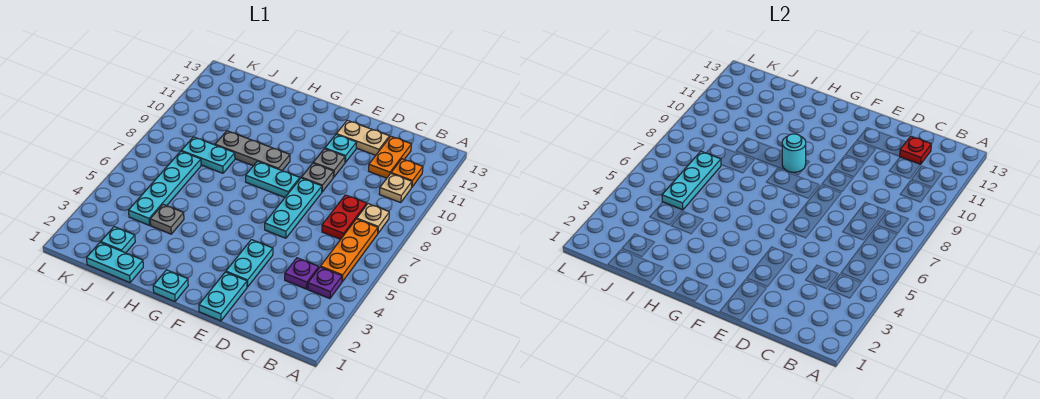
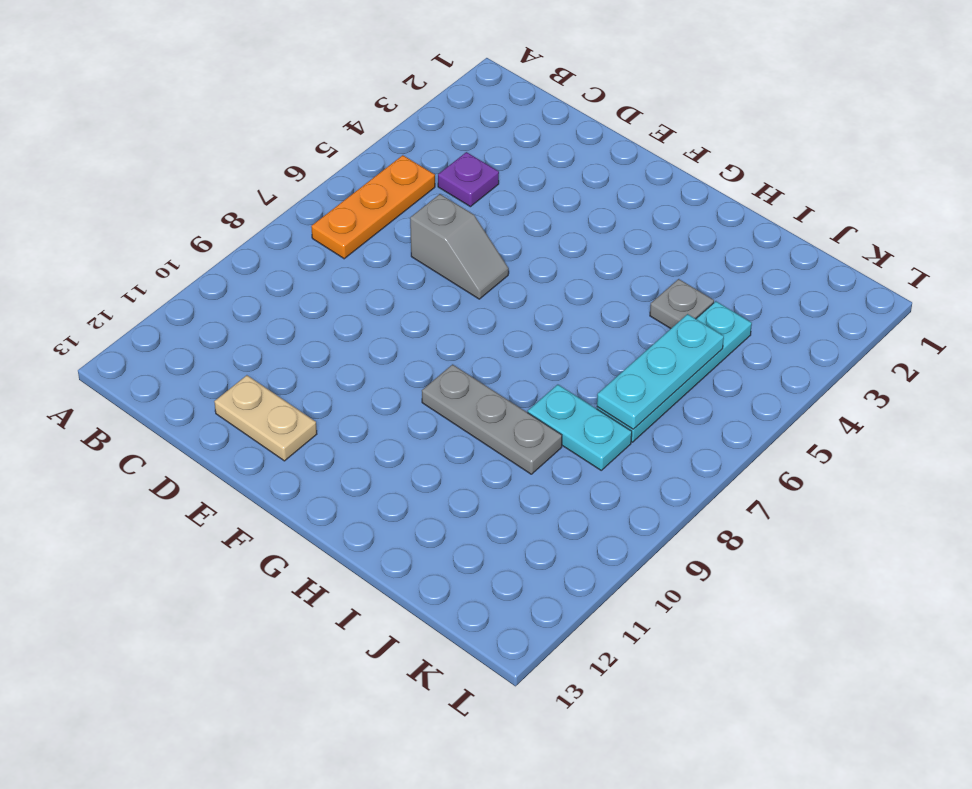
grey slope D6:E6 level 1 top D -> cyan plate E6:E8 level 1
none -> purple plate B4 level 1
none -> tan plate B8 level 1
none -> tan plate B10 level 1

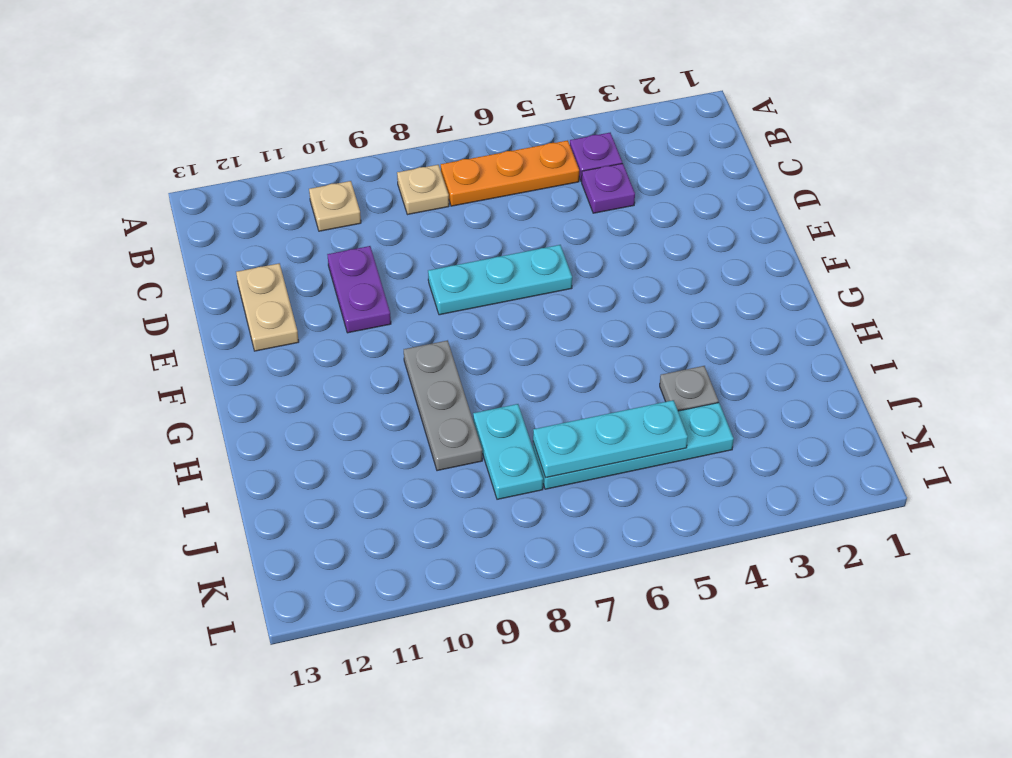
purple plate D10:E10 level 1 -> grey plate E10 level 1
none -> orange plate B11 level 1
none -> red plate C7:C8 level 1
none -> orange plate C11:C12 level 1

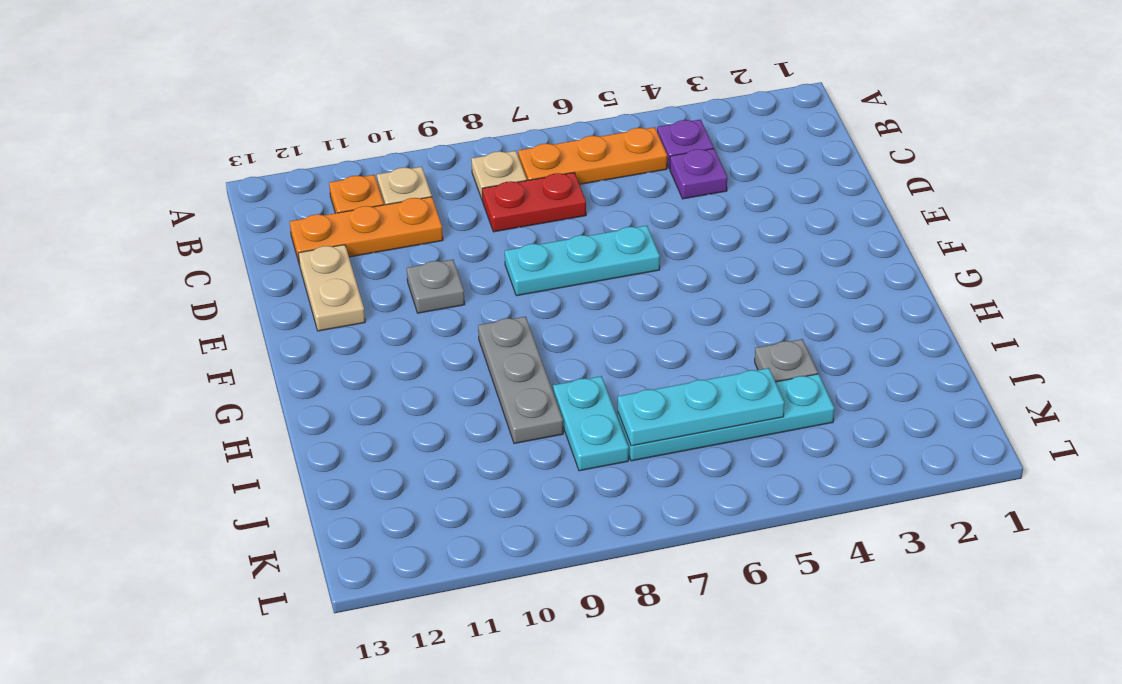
orange plate C10:C12 level 1 -> orange plate C11:C12 level 1
none -> cyan plate E1:E2 level 1
none -> cyan plate E3:E4 level 1
none -> grey plate E9 level 1

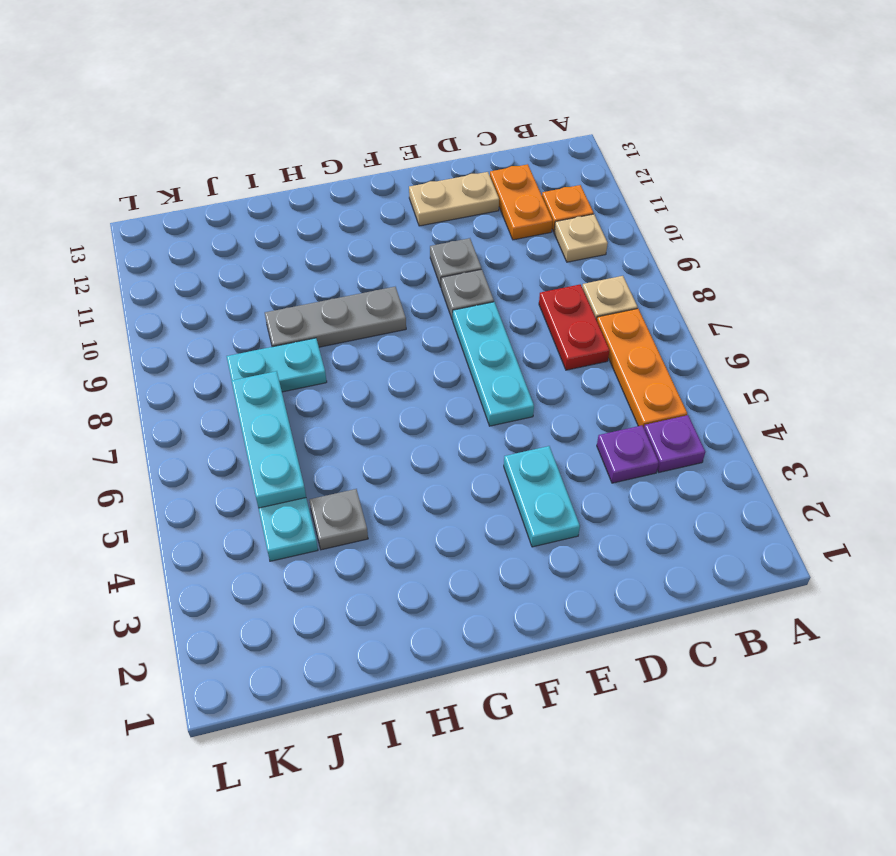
none -> cyan plate E1:E2 level 1
none -> cyan plate E11 level 1
none -> cyan plate F8:G8 level 1

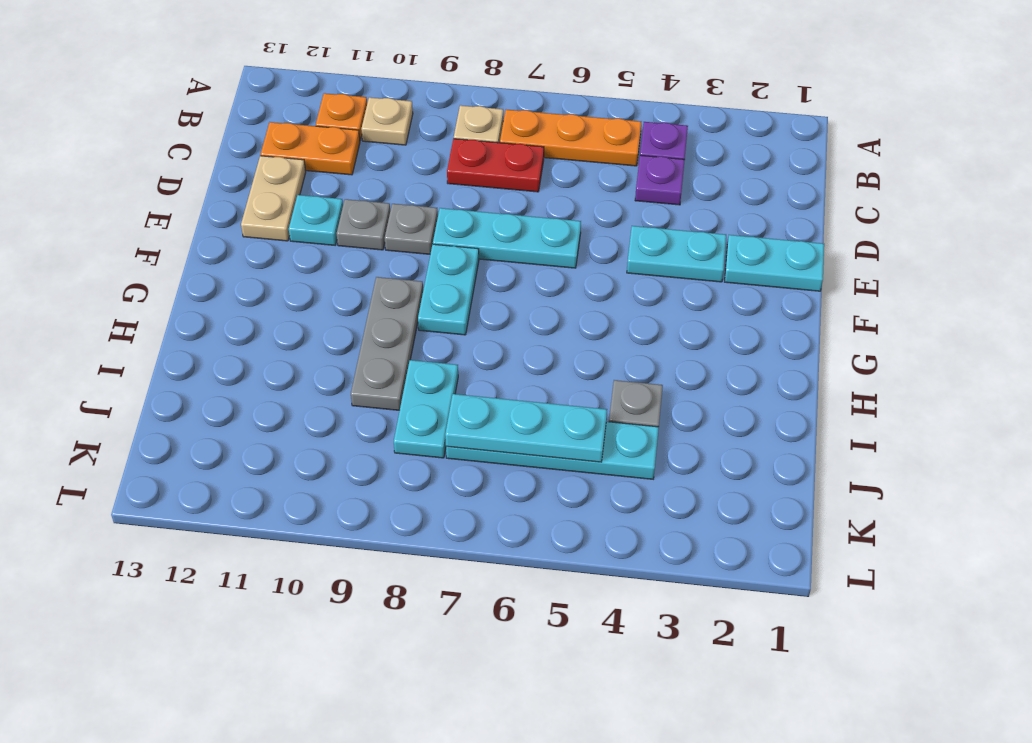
none -> cyan plate G1 level 1
none -> cyan plate I1:J1 level 1
none -> cyan plate J2 level 1

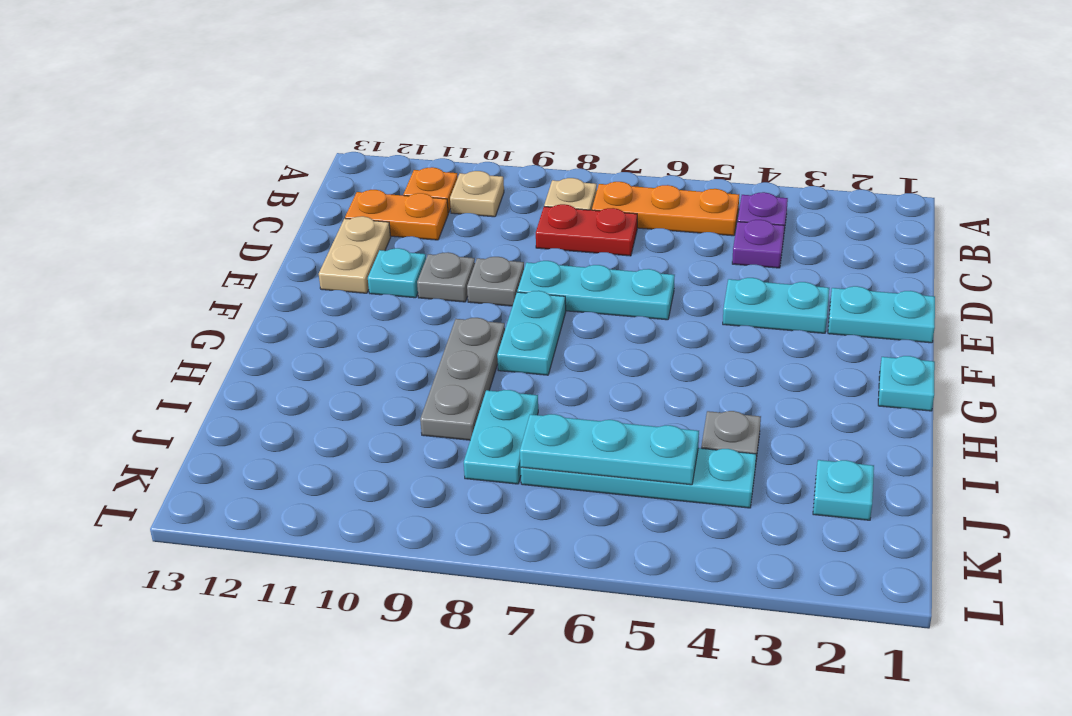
none -> cyan plate I1:J1 level 1
none -> red plate C12 level 2
none -> cyan round brick G9 level 2

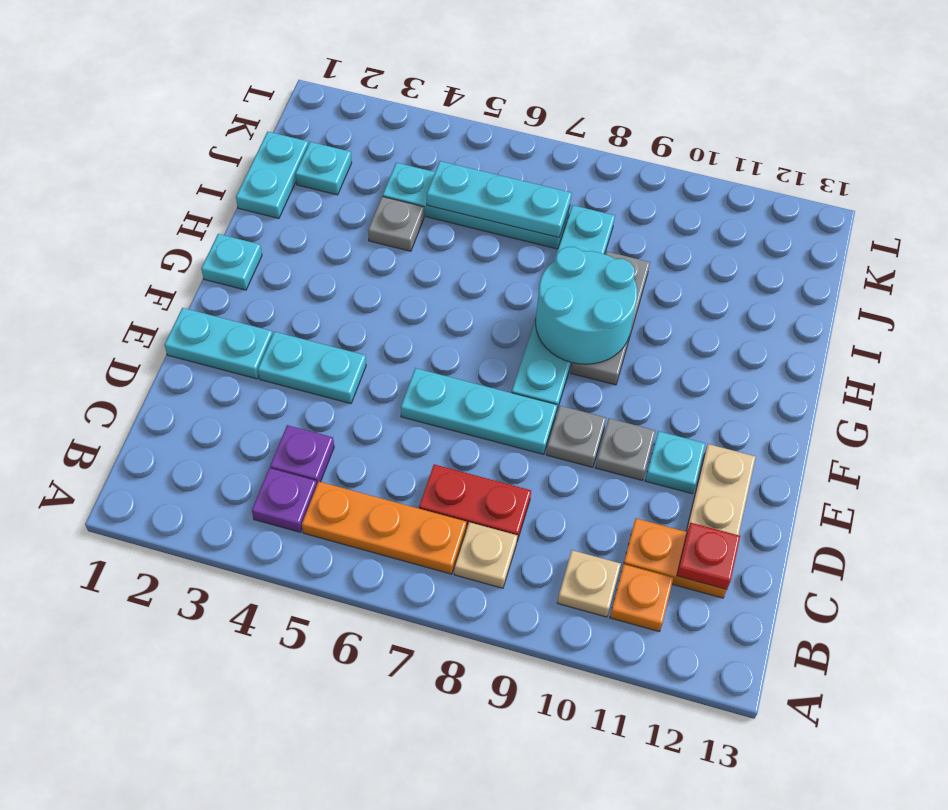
cyan round brick G8:H9 level 2 -> cyan round brick G9 level 2

